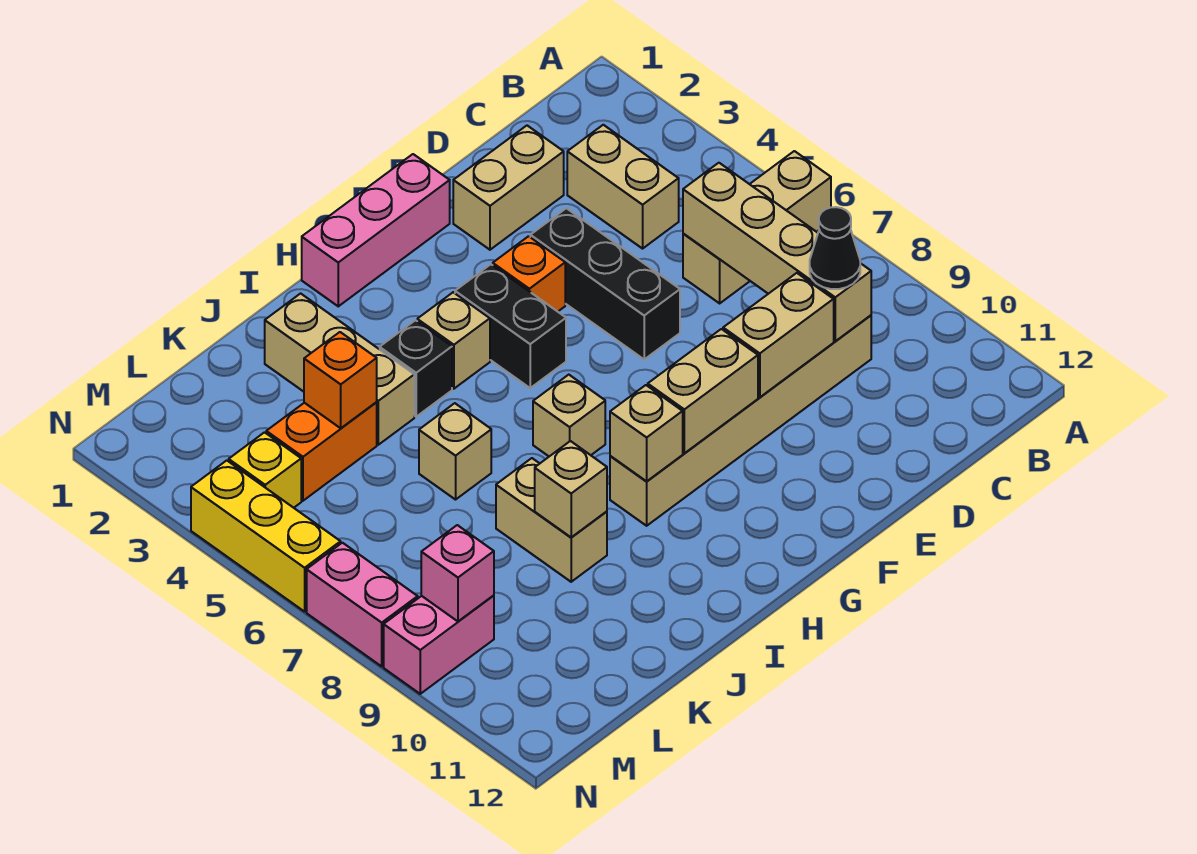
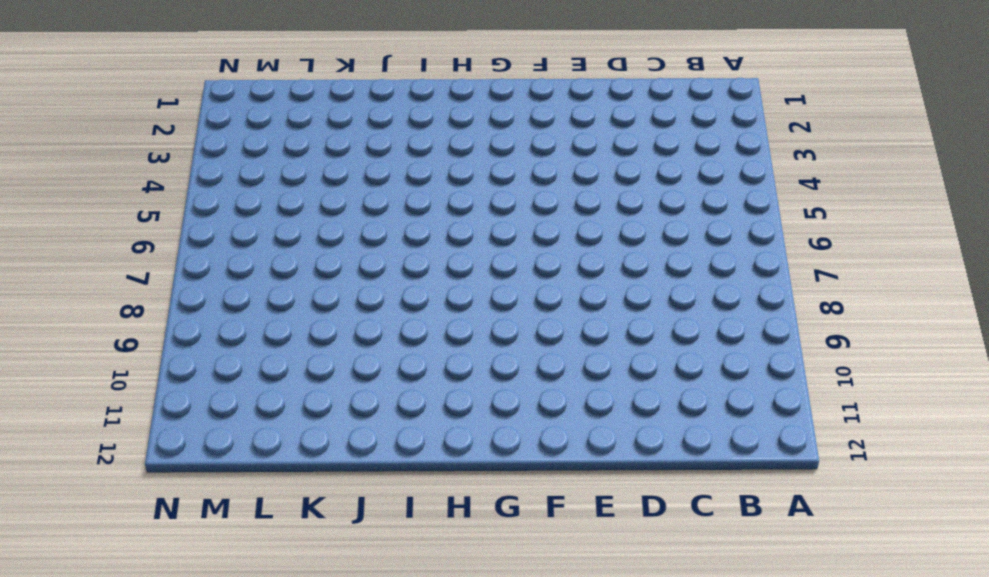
none -> tan brick A6:C6 level 1
none -> tan brick C3:C4 level 1
none -> tan brick C9:H9 level 1

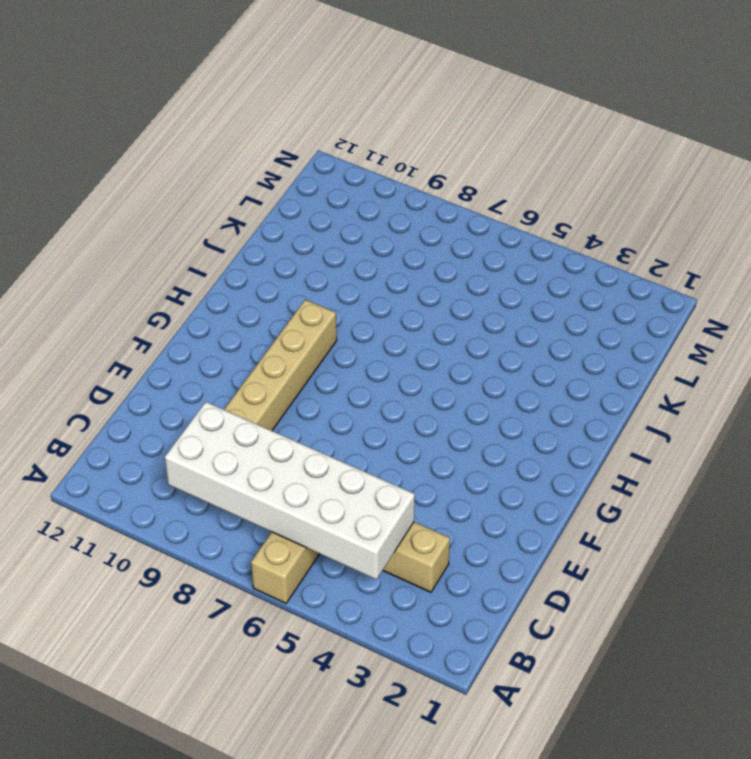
white brick B4:C9 level 2 -> tan brick C6:C9 level 2
none -> tan brick D2:E2 level 1
none -> black brick E4:E6 level 1
none -> pink brick F1:H1 level 1

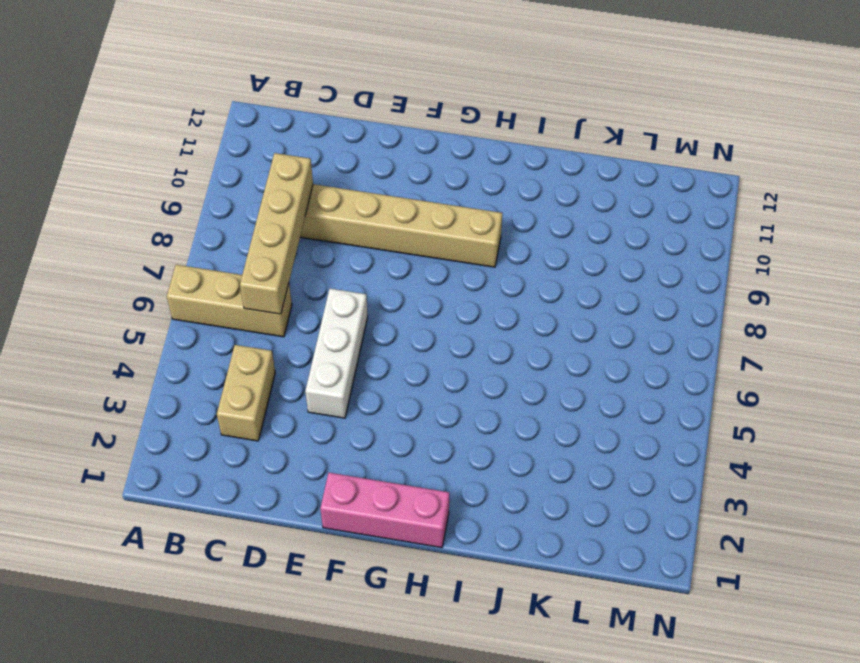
white brick E4:E6 level 1 -> black brick E4:E6 level 1
none -> tan brick D2:E2 level 1
none -> orange brick F4 level 1
none -> black brick G4:G5 level 1

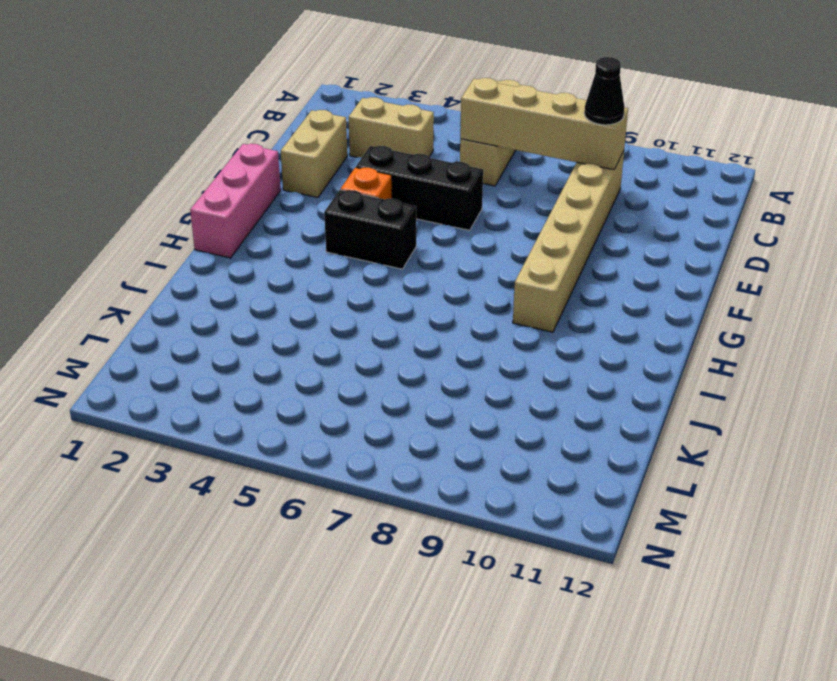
none -> tan brick H4 level 1
none -> tan brick H7 level 1
none -> black brick I4 level 1

